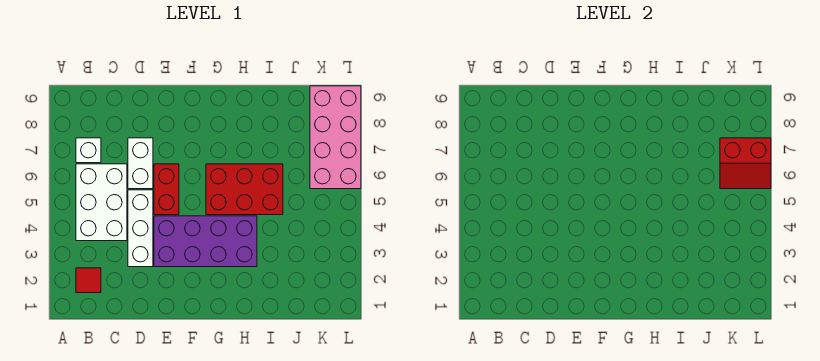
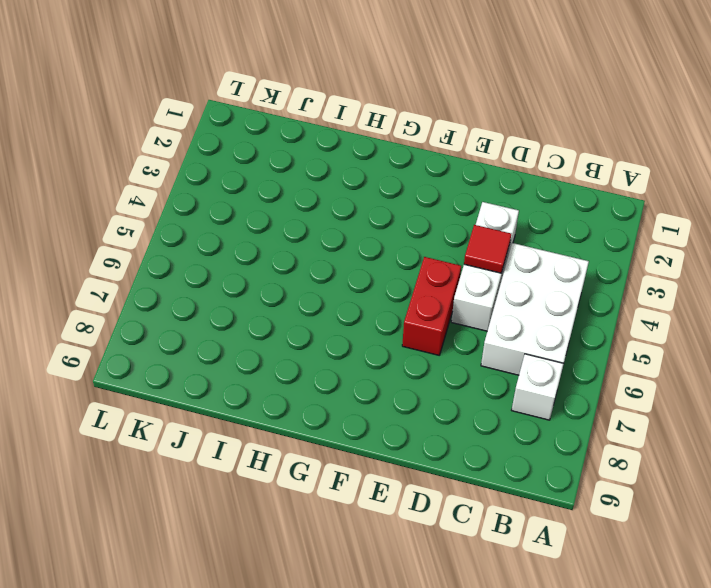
red tile D4 level 2 -> red tile B2 level 1
none -> white brick D6:D7 level 1
none -> purple brick E3:H4 level 1

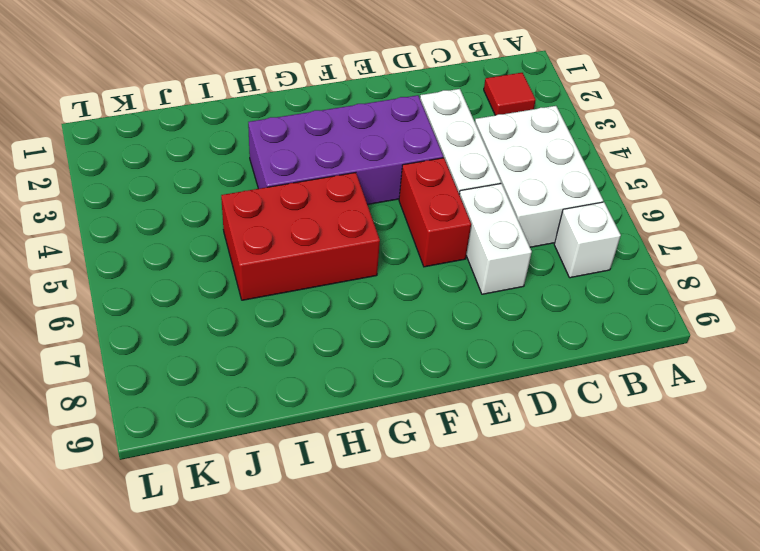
none -> pink brick K6:L9 level 1
none -> red slope K6:L7 level 2 top 7

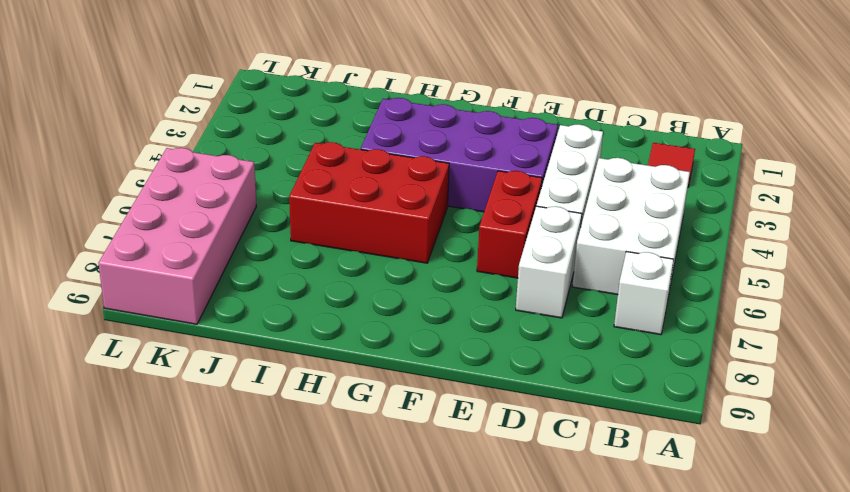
none -> red slope K6:L7 level 2 top 7

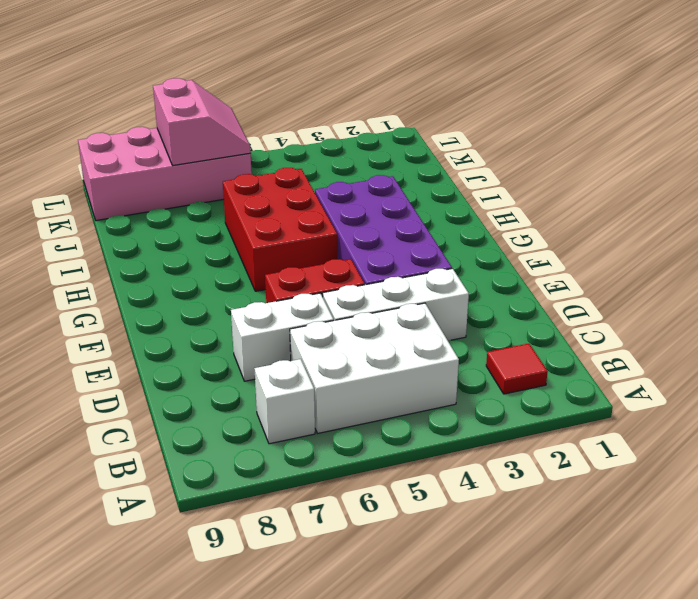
pink slope K6:L7 level 2 top 7 -> red slope K6:L7 level 2 top 7

